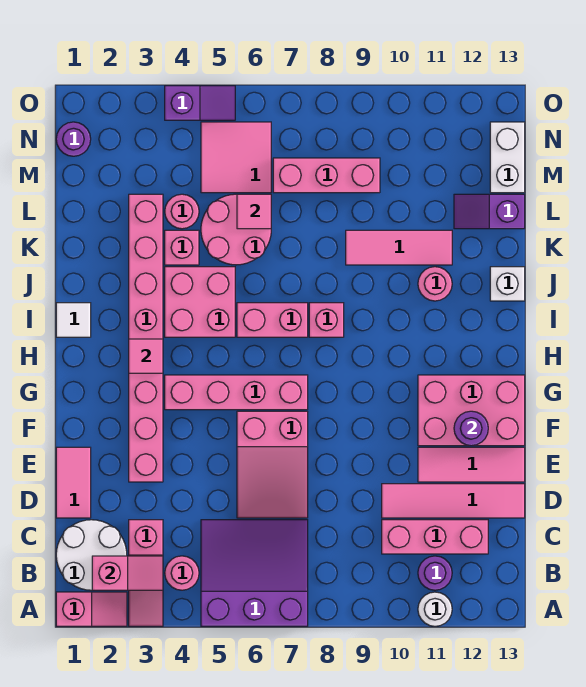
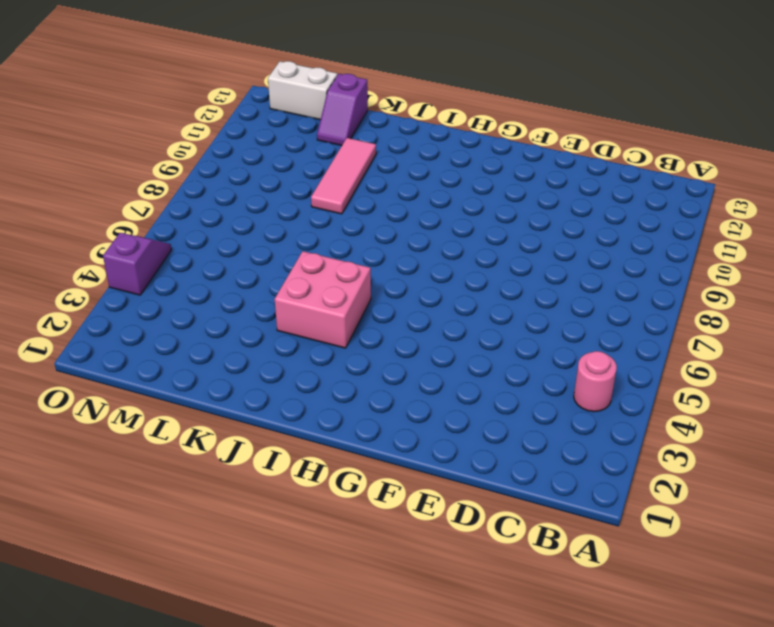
none -> pink slope A1:A2 level 1 top 1
none -> pink slope A3:C3 level 1 top C
none -> purple slope A5:C7 level 1 top A
none -> white round brick A11 level 1

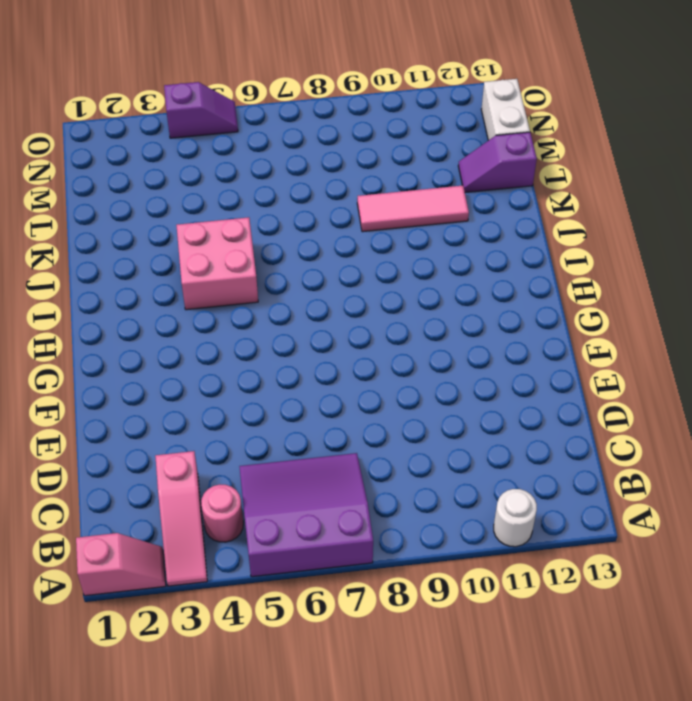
none -> white round brick B1:C2 level 1
none -> purple round brick B11 level 1
none -> pink brick C10:C12 level 1
none -> pink tile D1:E1 level 1

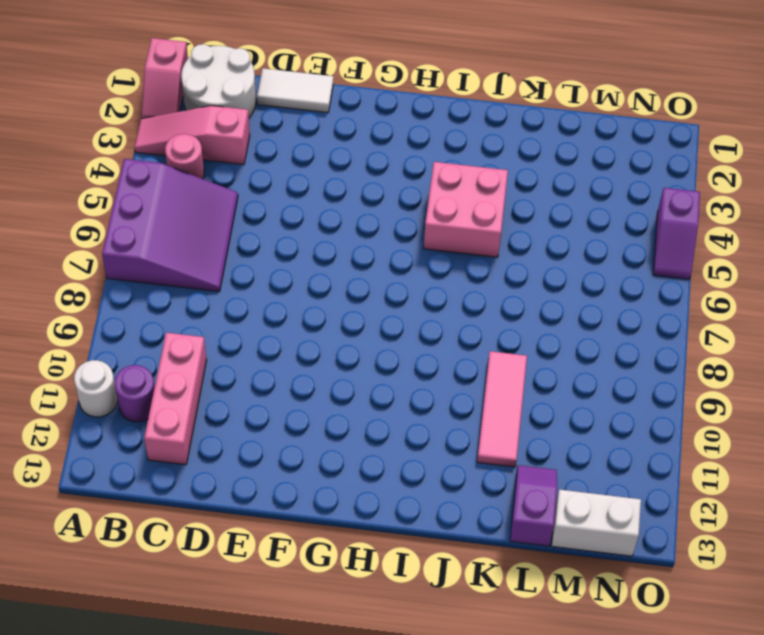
white tile D1:E1 level 1 -> pink tile D1:E1 level 1
none -> pink slope D6:F7 level 1 top F
none -> pink tile D10:D13 level 1
none -> pink brick E3:L3 level 1
none -> pink tile E11:E13 level 1

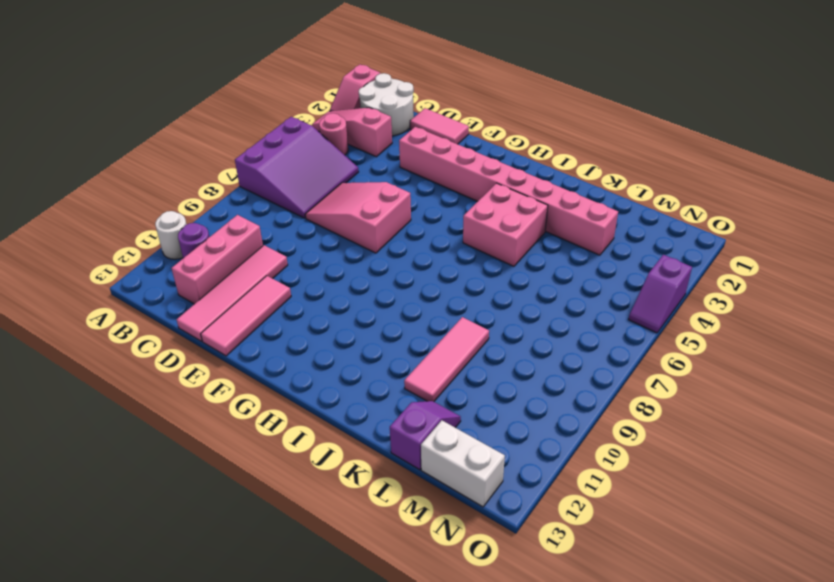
none -> pink brick F11:G13 level 1
none -> pink brick G4:G7 level 1
none -> white tile I1 level 1
none -> pink brick I6:I7 level 1

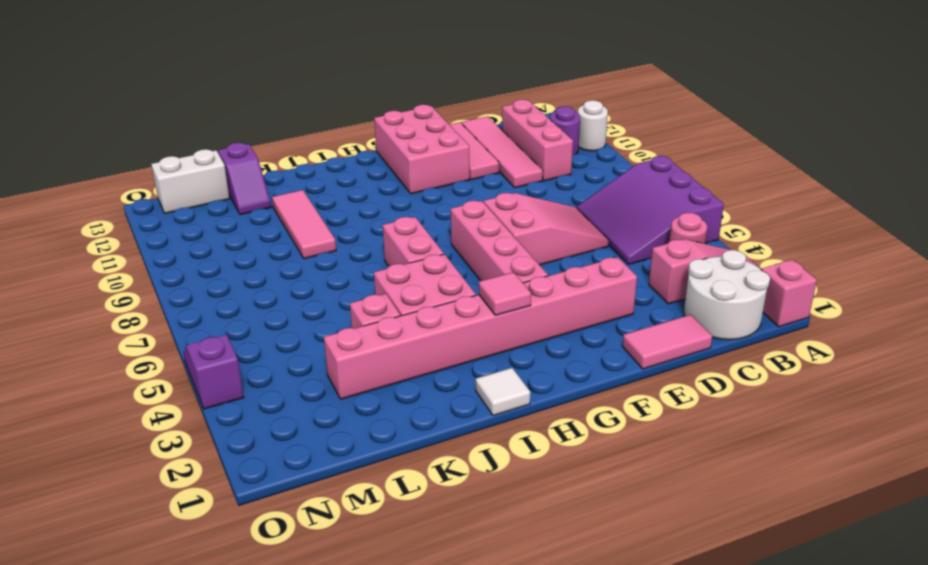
none -> pink brick I8 level 1
none -> pink round brick J11 level 1
none -> white brick J13 level 1
none -> pink round brick K5:L6 level 1

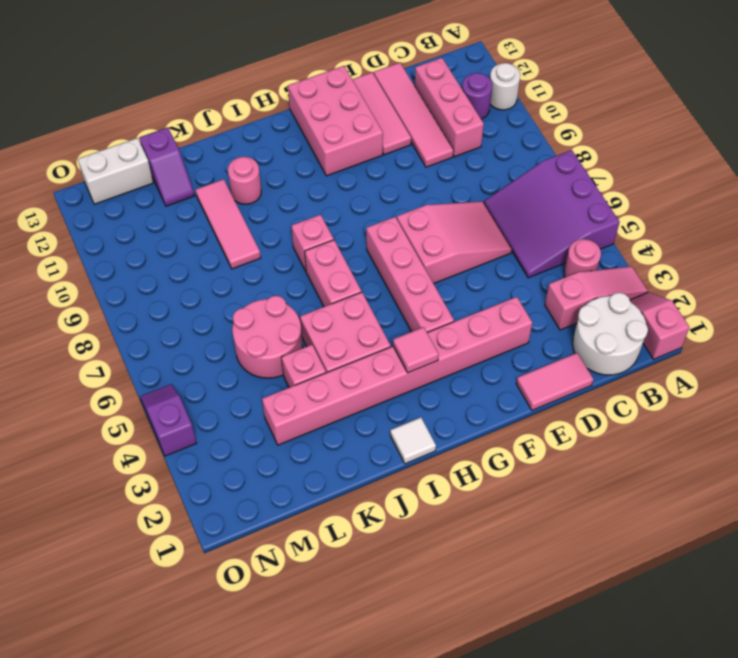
none -> white brick J13 level 1
none -> pink round brick L4 level 1
none -> pink tile M5:N6 level 1
none -> pink brick M7:M9 level 1

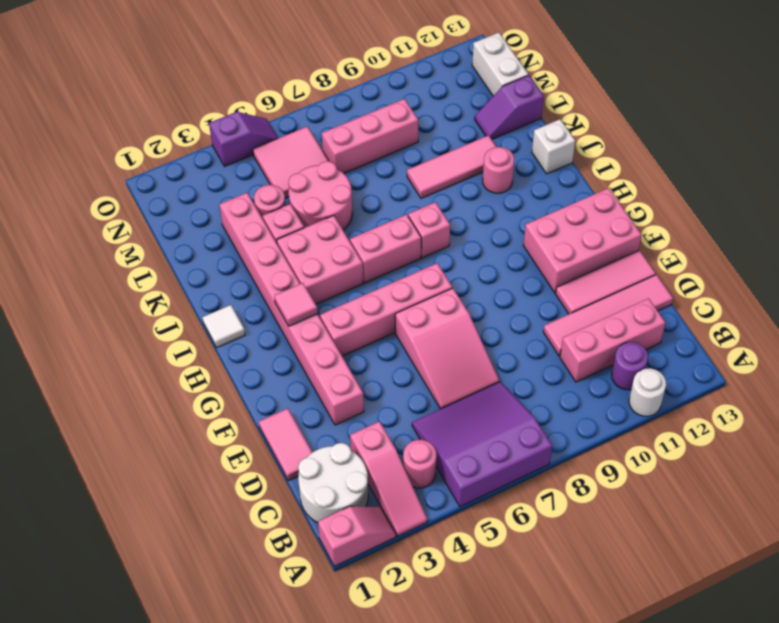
none -> purple round brick N1 level 1
none -> pink slope B2:B3 level 2 top 2
none -> purple round brick F12 level 2
none -> pink tile L6 level 2

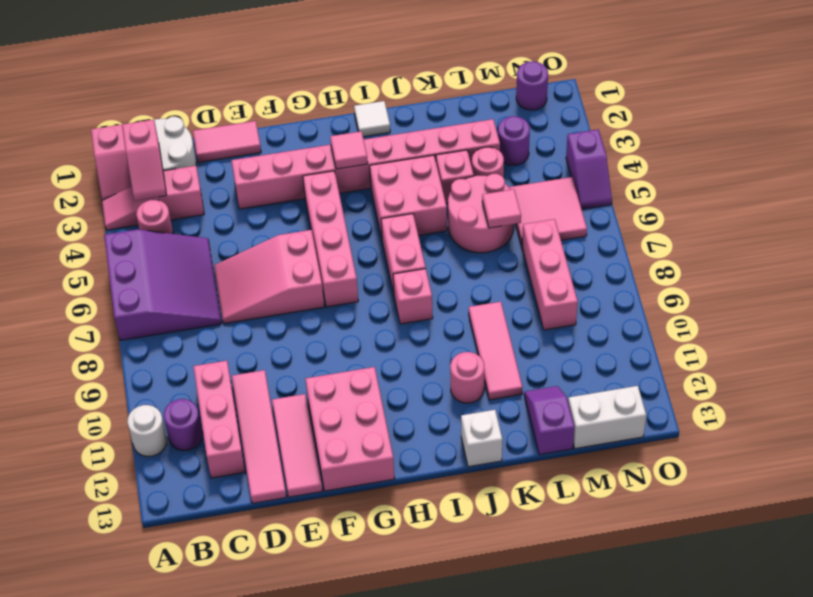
purple round brick M3 level 1 -> purple round brick F12 level 2

